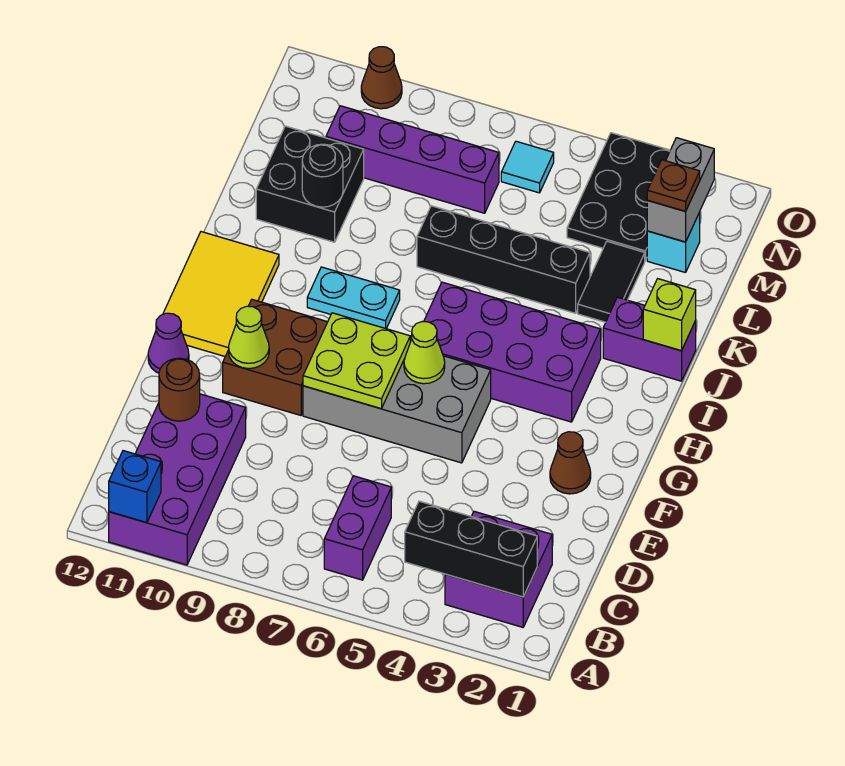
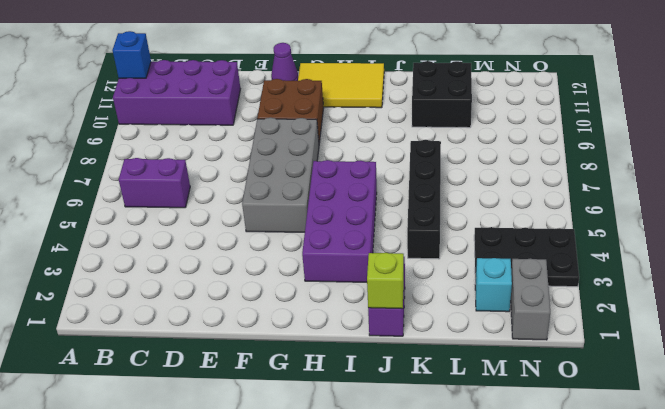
grey brick N1:N2 level 1 -> grey brick M2:N2 level 2
none -> purple brick B2:C3 level 1
none -> brown cone F2 level 1
none -> cyan plate I8:I9 level 1

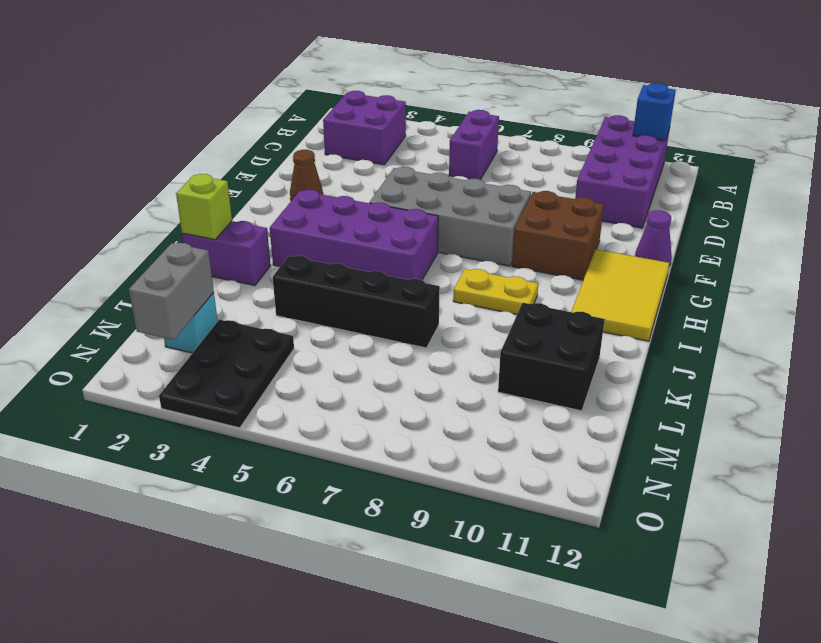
yellow plate I8:I9 level 1 -> cyan plate I8:I9 level 1
none -> black tile K3:L3 level 1
none -> purple brick M7:M10 level 1
none -> cyan tile N6 level 1

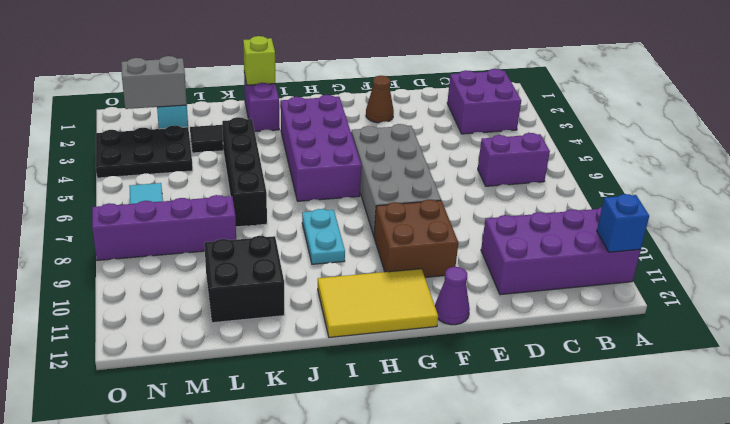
purple brick L8:O8 level 1 -> purple brick M7:M10 level 1
none -> brown cone O10 level 1
none -> black brick B2:B4 level 2
none -> brown round brick D11 level 2

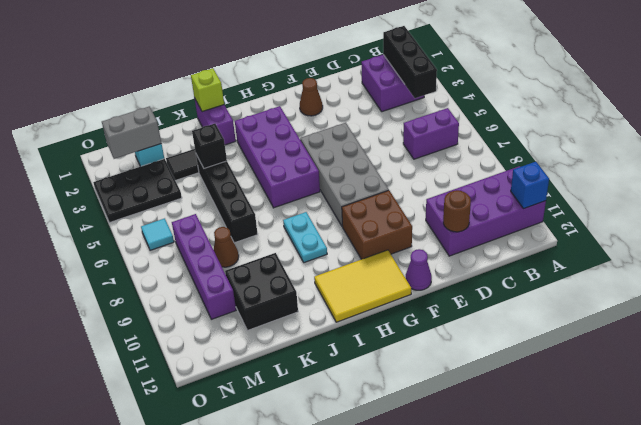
black brick K4 level 2 -> none
brown cone L8 level 1 -> brown cone O10 level 1
none -> lime plate F7:G8 level 2
none -> lime cone F10 level 2
none -> lime cone G6 level 2

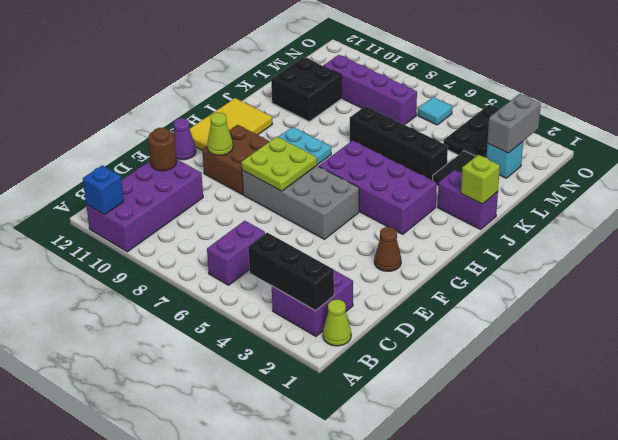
lime cone B1 level 1 -> lime cone G6 level 2
none -> brown cone O10 level 1
none -> black round brick K10 level 2
none -> brown plate M2 level 3

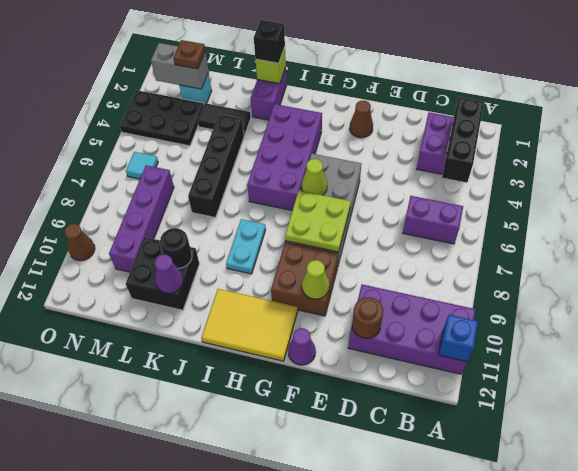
black brick J1 level 3 -> none
purple cone K11 level 2 -> none

